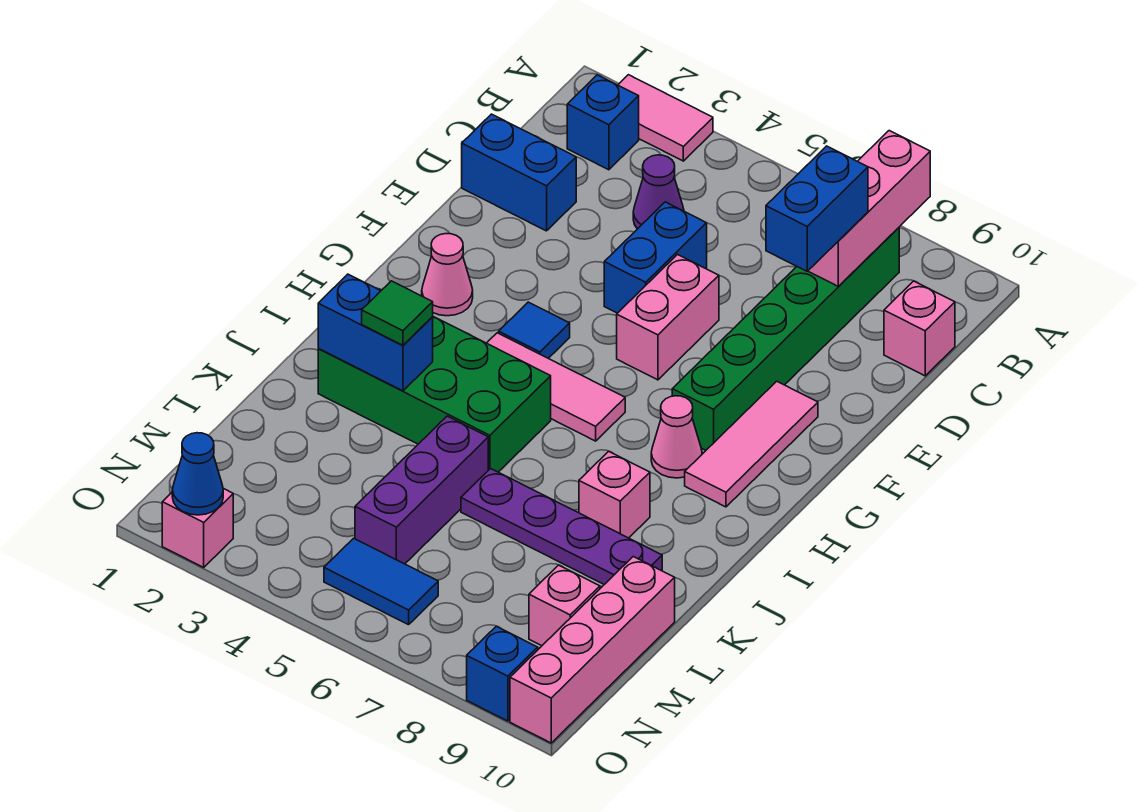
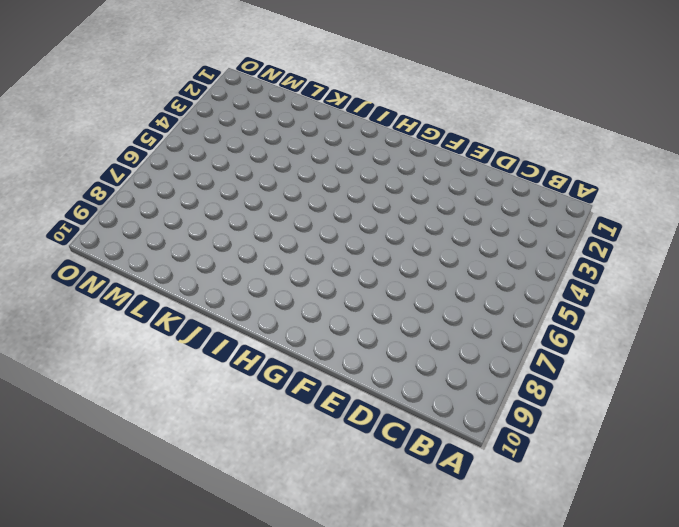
none -> pink tile A2:A3 level 1
none -> blue brick B2 level 1
none -> green brick B8:G8 level 1

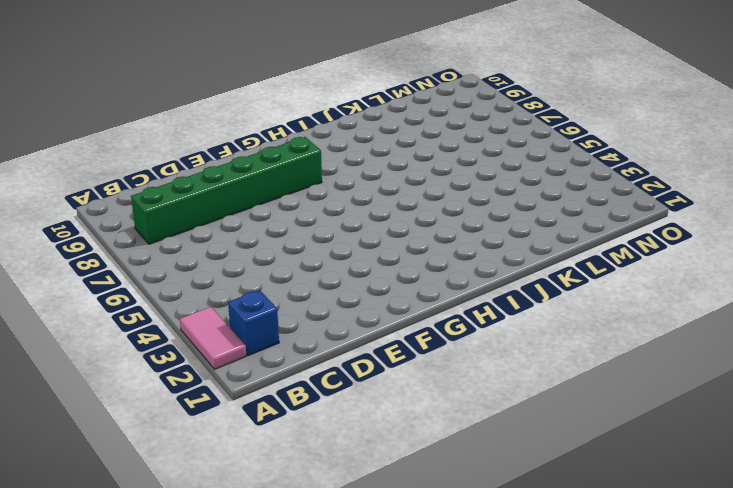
none -> purple cone C4 level 1
none -> pink brick C10 level 1
none -> blue brick D1:D2 level 1

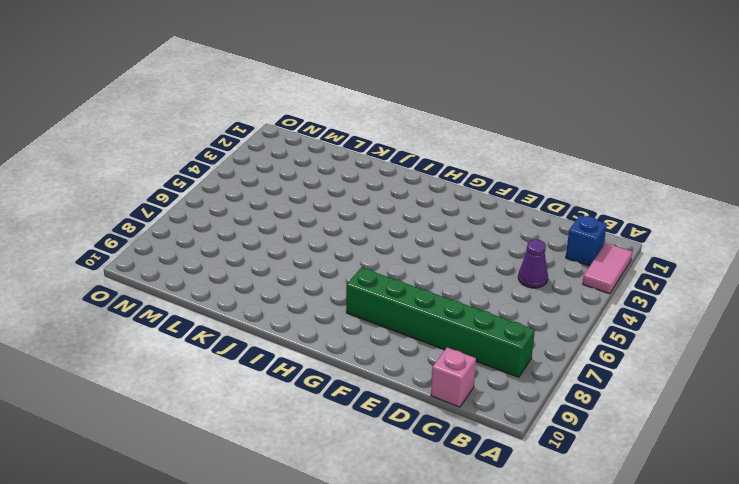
none -> blue brick D1:D2 level 1
none -> blue brick D5:E5 level 1
none -> pink brick E6:F6 level 1

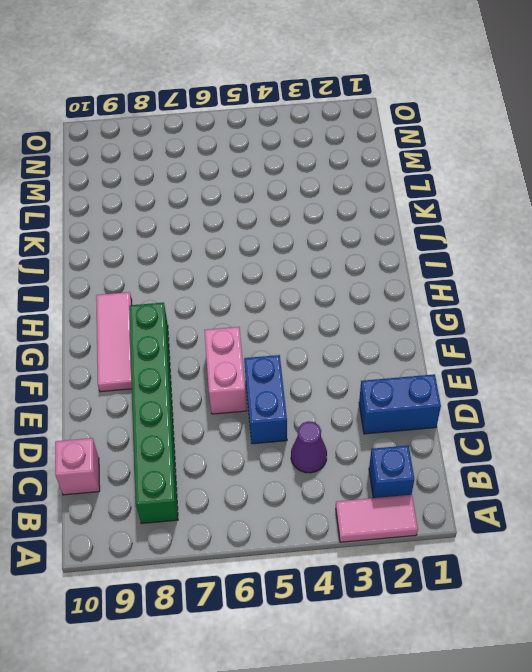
none -> pink cone G2 level 1
none -> blue tile G4 level 1
none -> pink tile H4:H6 level 1

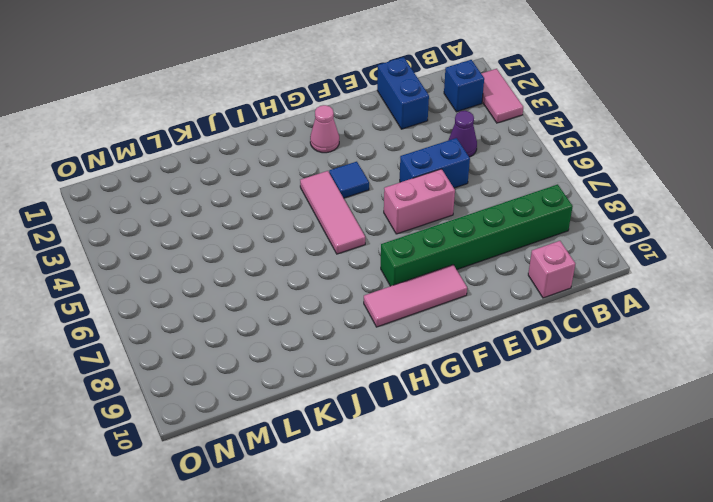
none -> pink cone H8 level 1
none -> green brick I2:J5 level 1
none -> pink brick J8 level 1

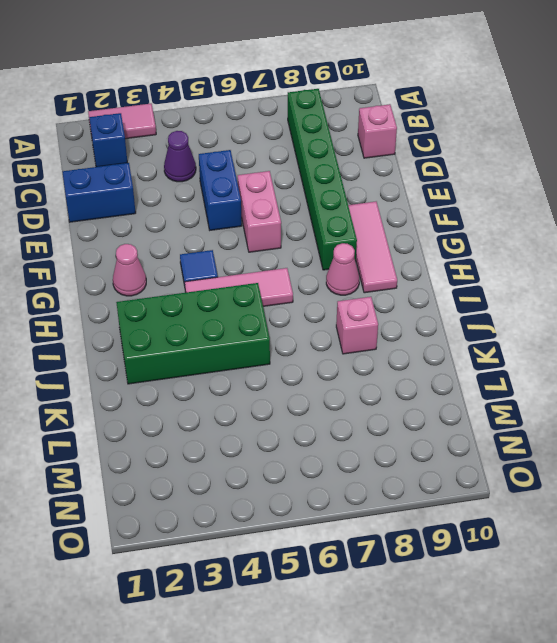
none -> purple brick K5:M5 level 1
none -> purple plate K6:K9 level 1
none -> pink brick L10:O10 level 1

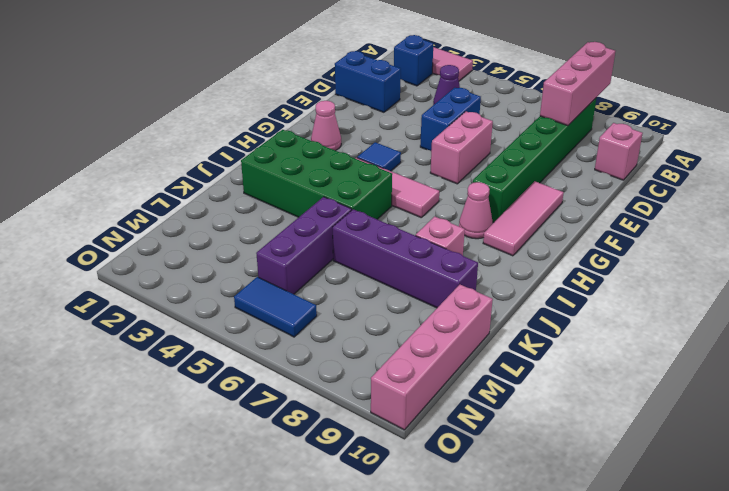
purple brick K6:K9 level 1 -> purple plate K6:K9 level 1
none -> pink brick M9 level 1
none -> pink brick O2 level 1
none -> blue brick O9 level 1

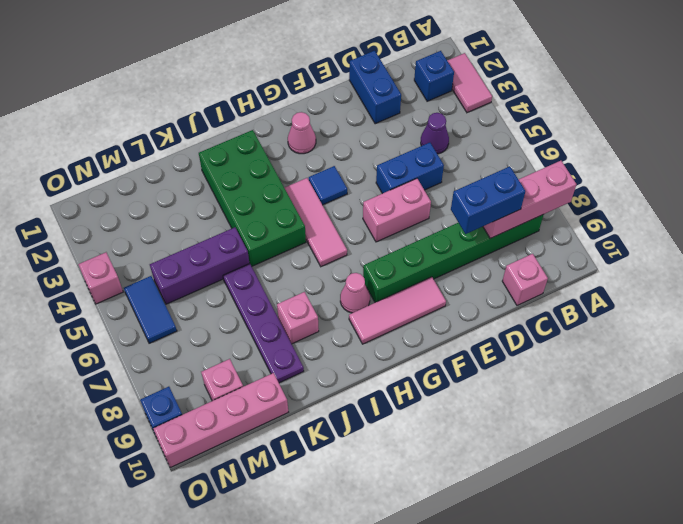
pink brick O4 level 1 -> pink brick O2 level 1
none -> blue brick J2:J3 level 2
none -> blue cone O2 level 2
none -> green tile J3 level 3

